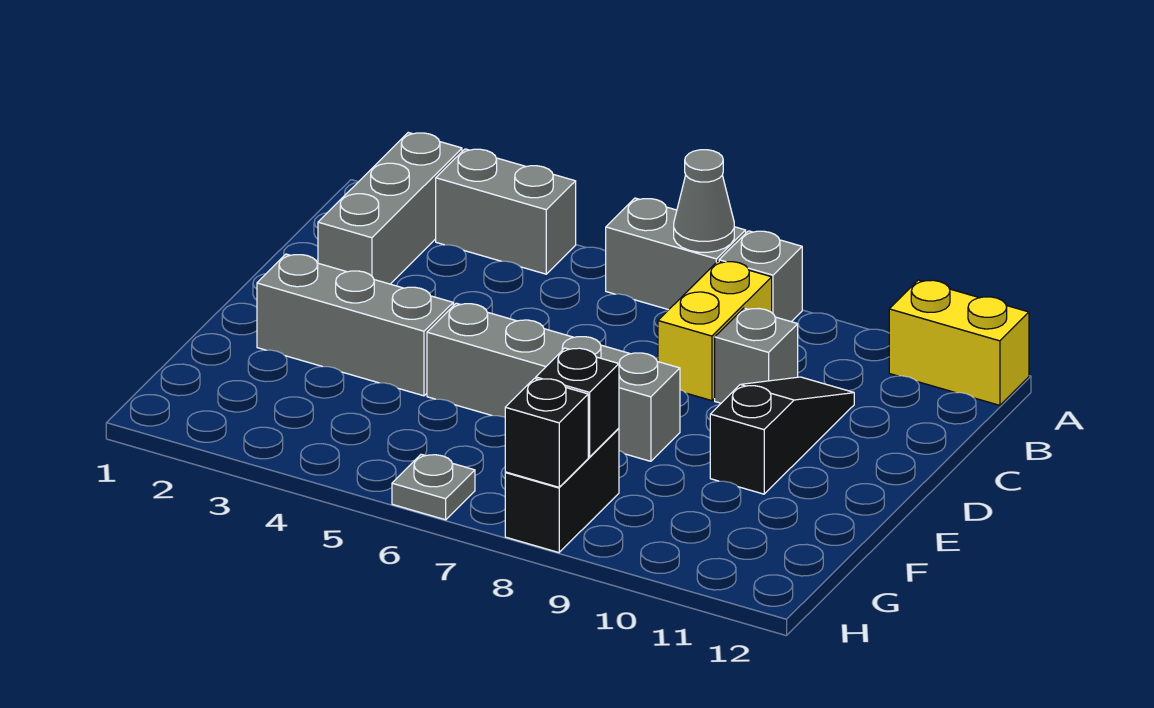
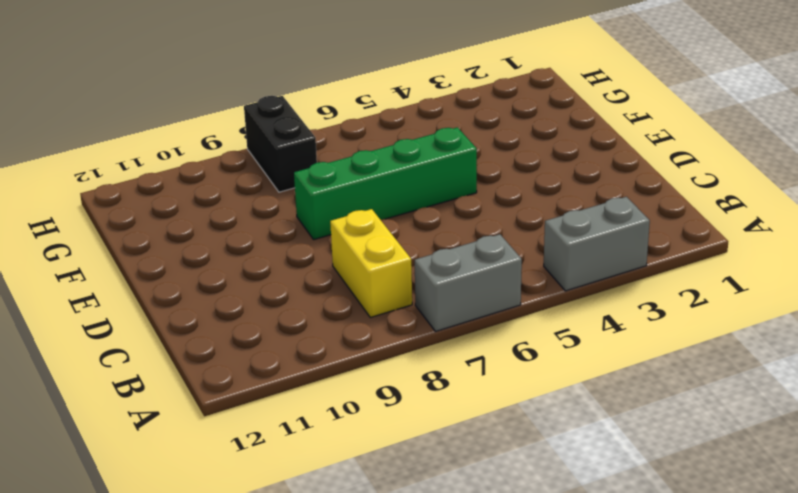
green brick E5:E8 level 1 -> grey brick E5:E8 level 1
none -> grey brick A2:C2 level 1
none -> grey brick A8 level 1
none -> yellow brick A11:A12 level 1

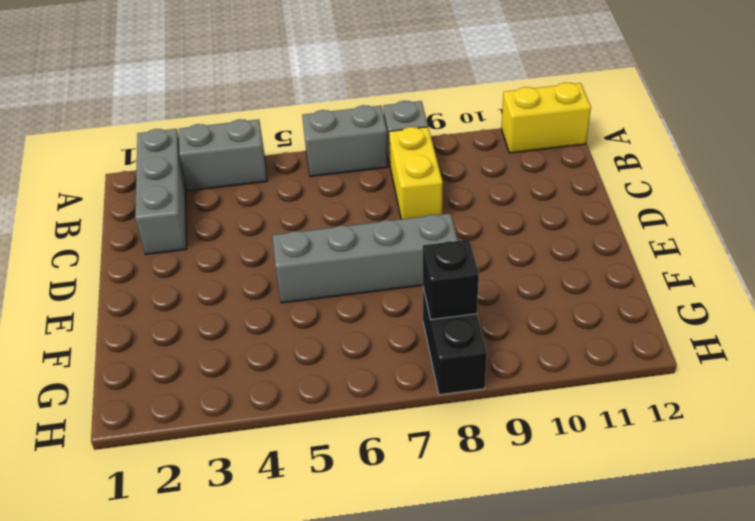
none -> grey brick C9 level 1
none -> black slope C10:E10 level 1 top E
none -> grey brick E2:E4 level 1

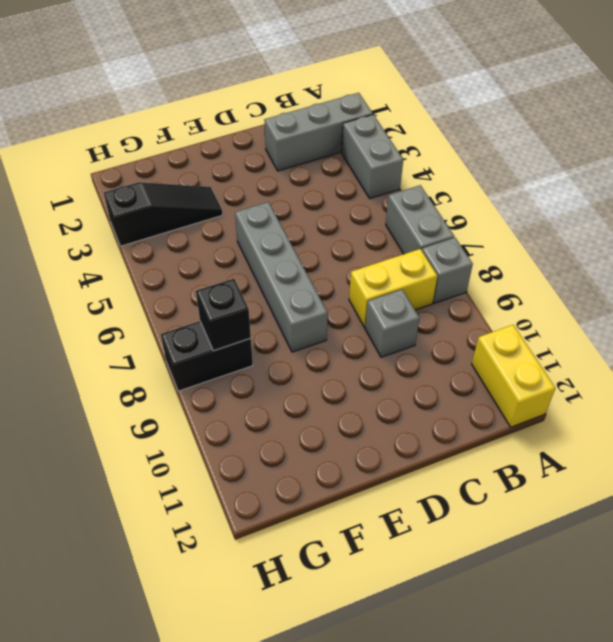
black slope F3:H3 level 1 top H -> black slope C10:E10 level 1 top E
none -> grey brick E2:E4 level 1
none -> grey plate H6 level 1
none -> grey cone A7 level 2

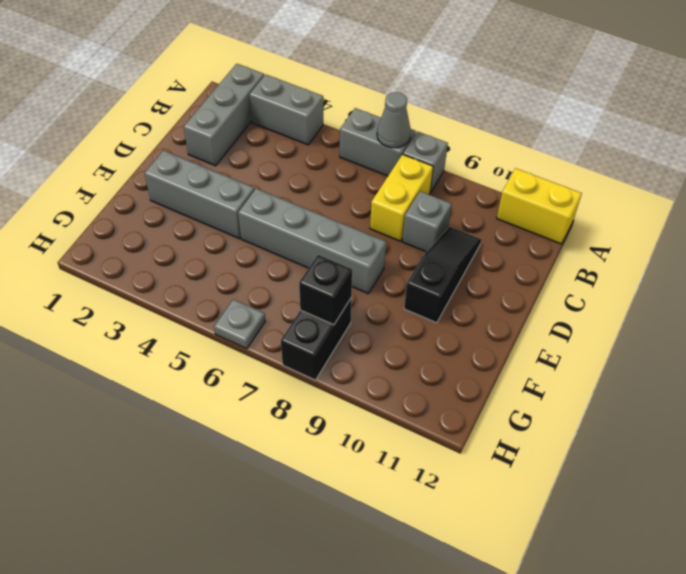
none -> black brick H8 level 2

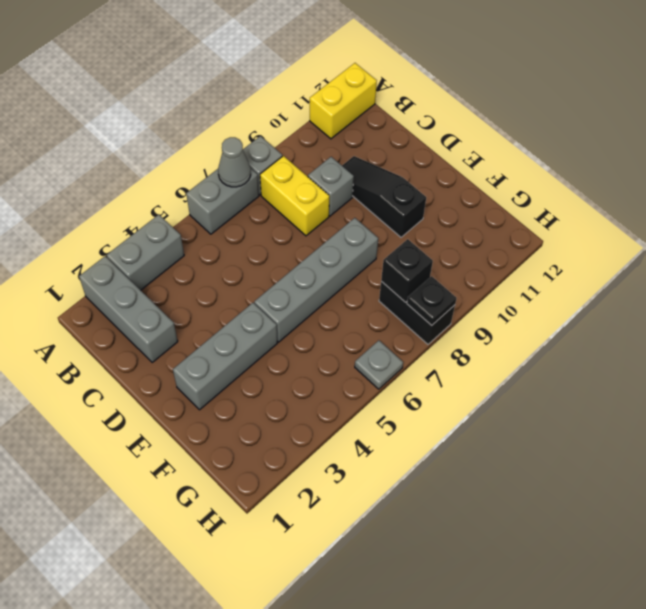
black plate H8 level 2 -> black brick H8 level 2

